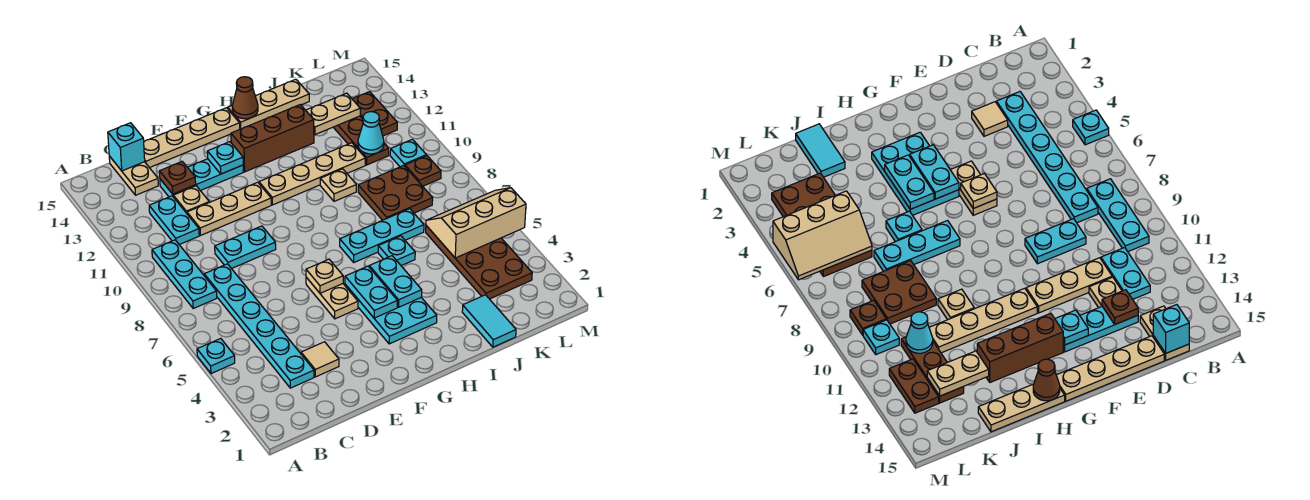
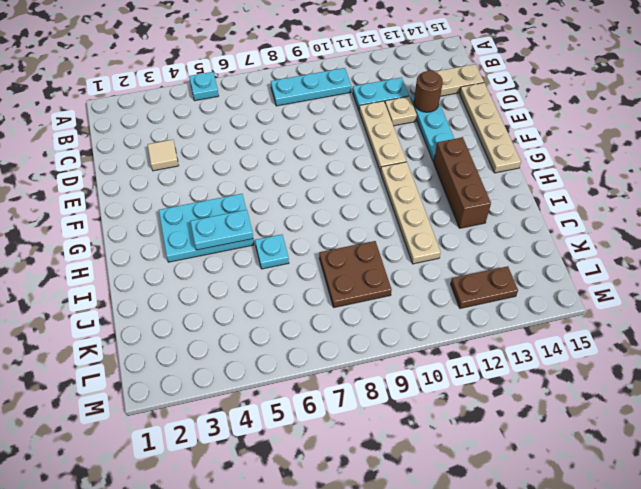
brown round brick D13 level 2 -> brown plate D13 level 2
none -> cyan plate C3:C8 level 1
none -> cyan plate D9:E9 level 1
none -> tan plate F5:F6 level 1
none -> cyan plate H7:J7 level 1

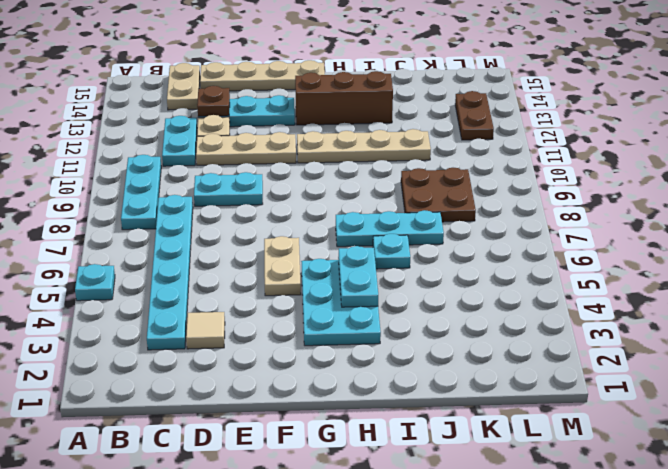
none -> tan plate H15:J15 level 1
none -> tan plate I10 level 1
none -> cyan tile J1:J2 level 1
none -> brown plate K3:L6 level 1

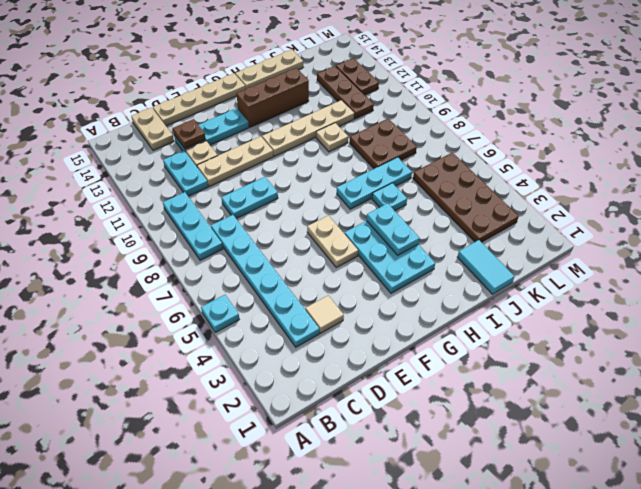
none -> brown plate L9 level 1
none -> cyan plate L10 level 1
none -> cyan brick C15 level 2
none -> tan plate F6 level 2

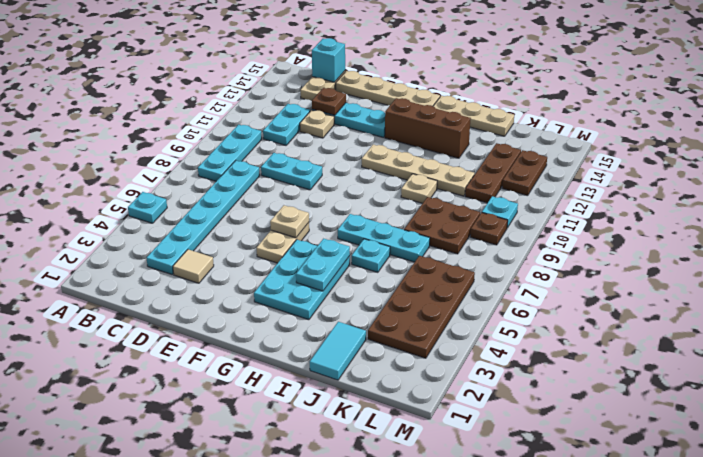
none -> tan plate D11:F11 level 1
none -> cyan plate F13 level 2
none -> cyan plate G4:G5 level 2
none -> brown cone H15 level 2

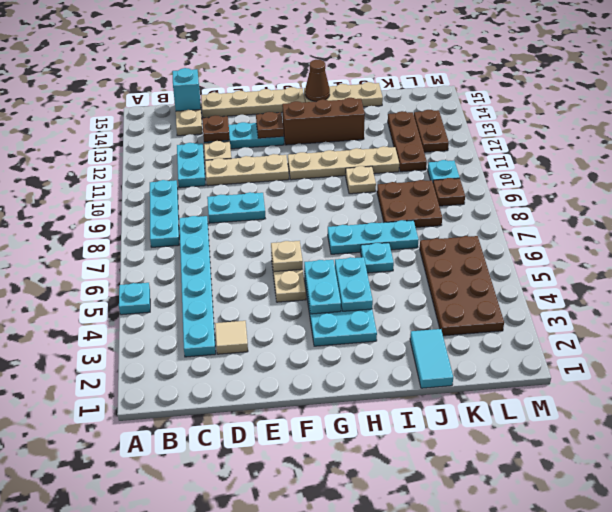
brown plate F13 level 2 -> cyan plate F13 level 2
none -> tan plate J13:K13 level 2
none -> tan slope K5:M6 level 2 top 5
none -> cyan cone K11 level 2

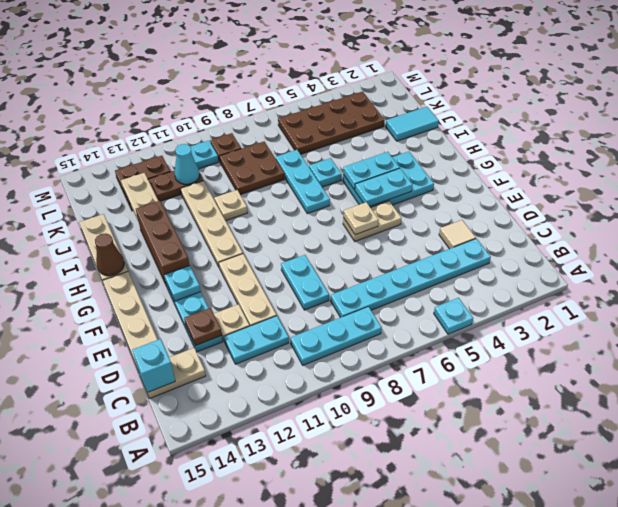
none -> tan slope K5:M6 level 2 top 5

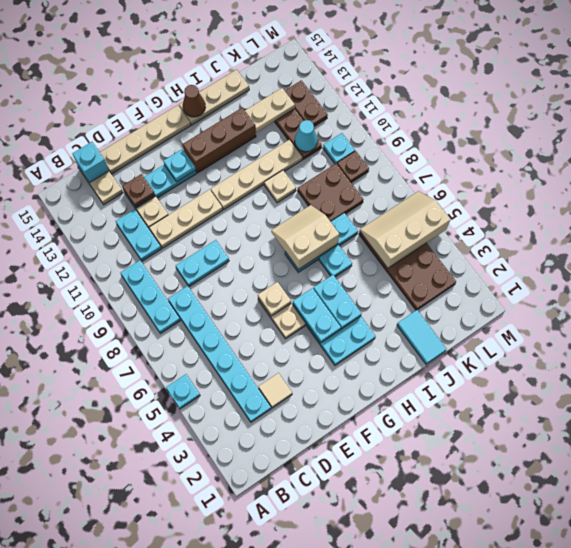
tan slope H7:I8 level 2 top 7 -> none

